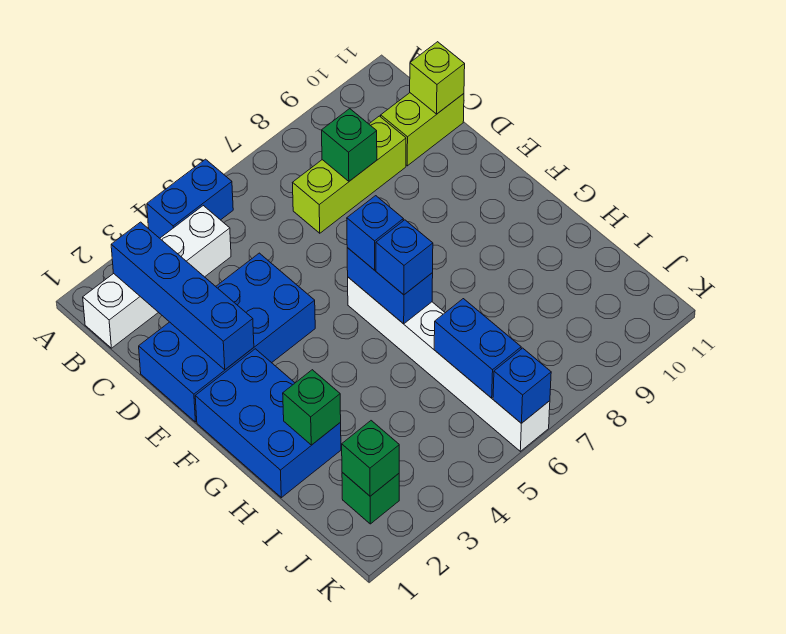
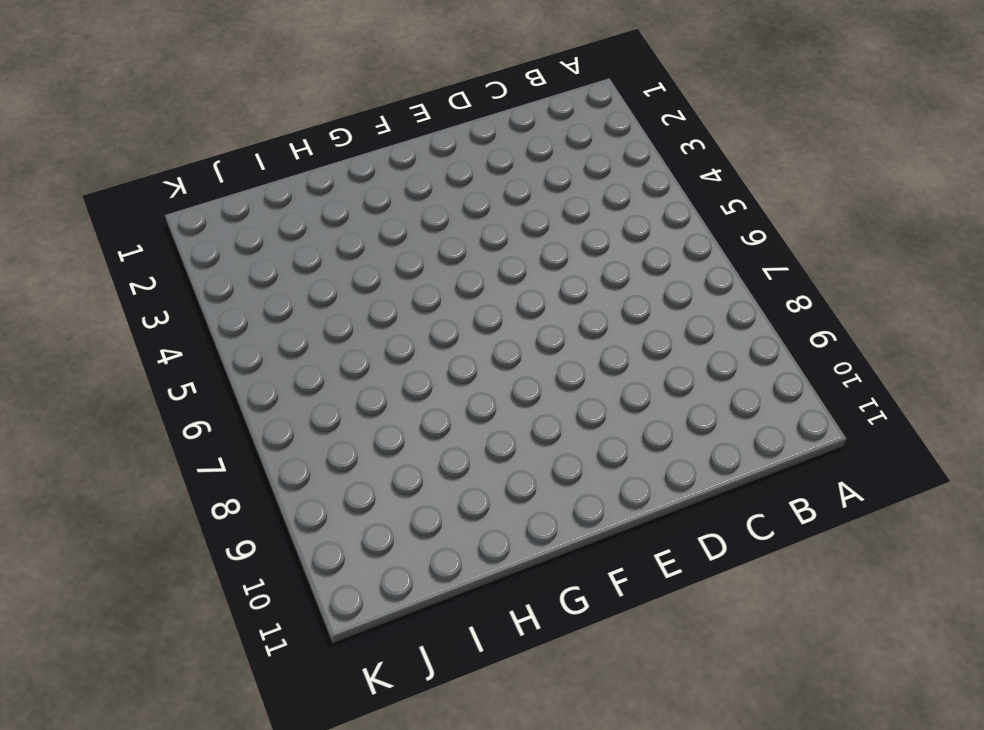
none -> blue brick A4:A5 level 1
none -> white brick B1:B4 level 1
none -> lime brick C7:C9 level 1

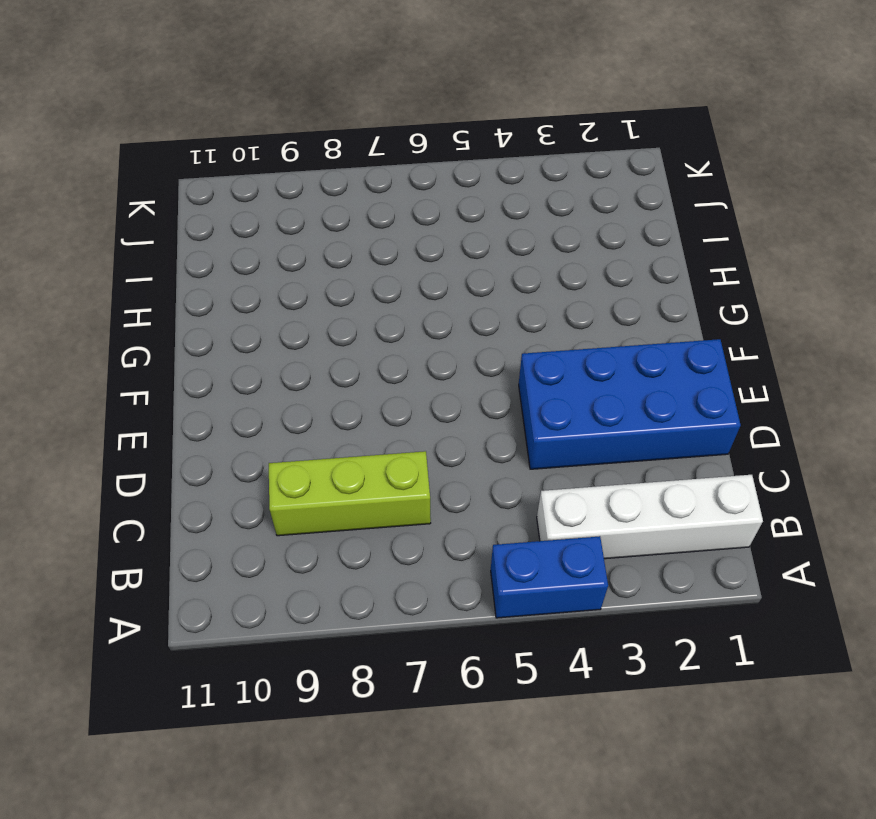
none -> lime brick C10:C11 level 1
none -> blue brick F1:H2 level 1
none -> white brick F6:K6 level 1

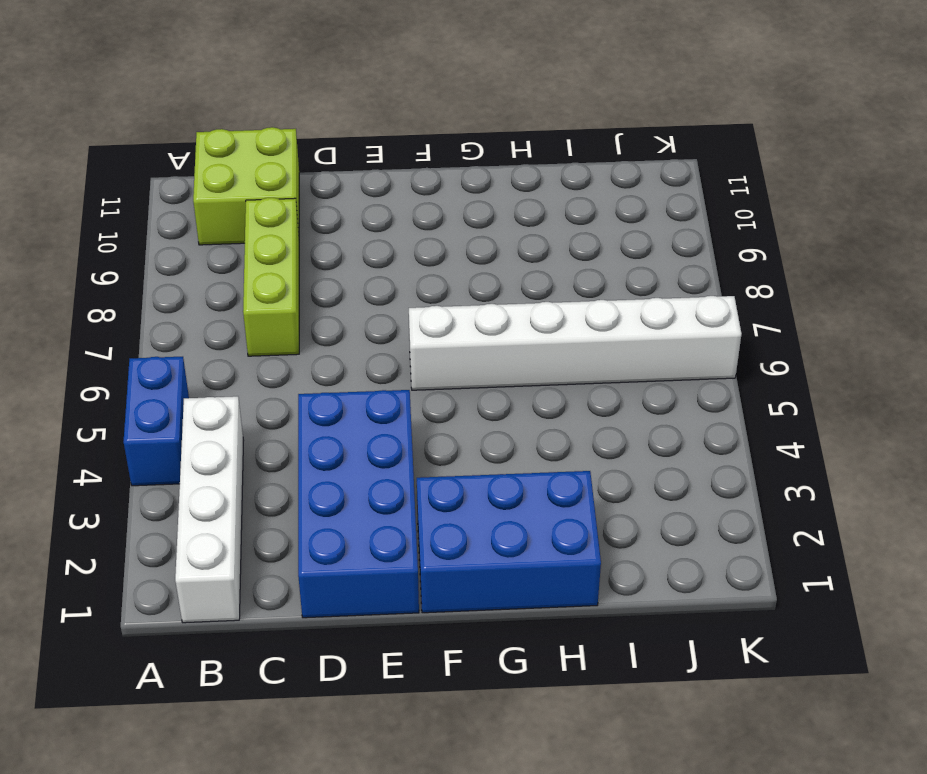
lime brick B10:C11 level 1 -> lime brick C10:C11 level 1
none -> green brick J2 level 1
none -> blue brick B2:E2 level 2
none -> green brick C8 level 2

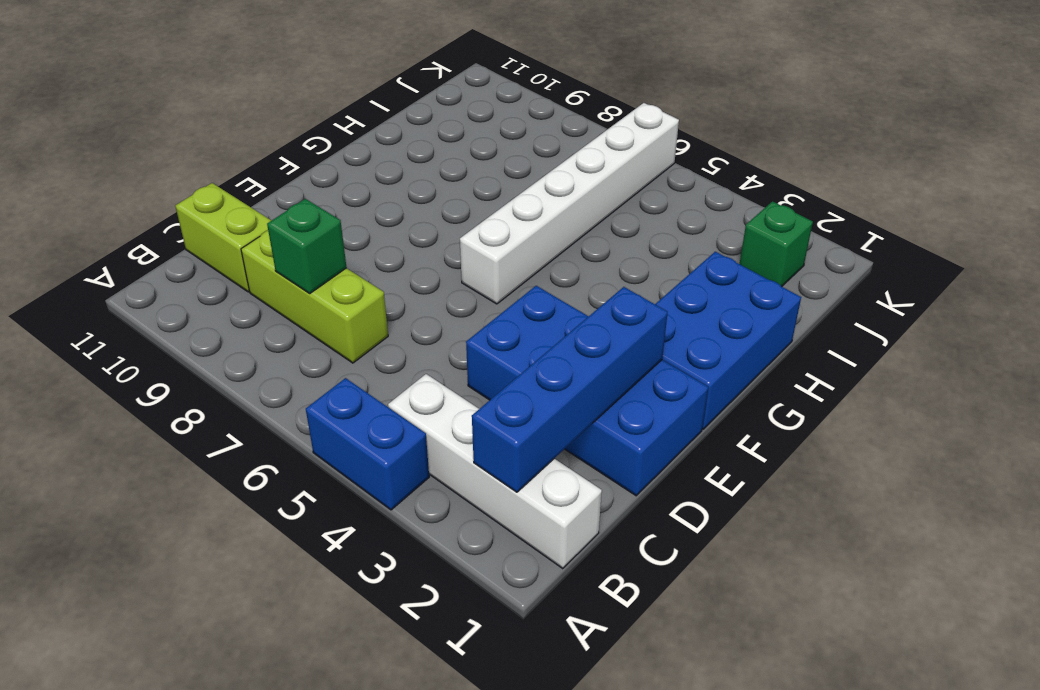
none -> lime brick C11 level 2
none -> blue brick F6:G6 level 2
none -> green brick H2 level 2

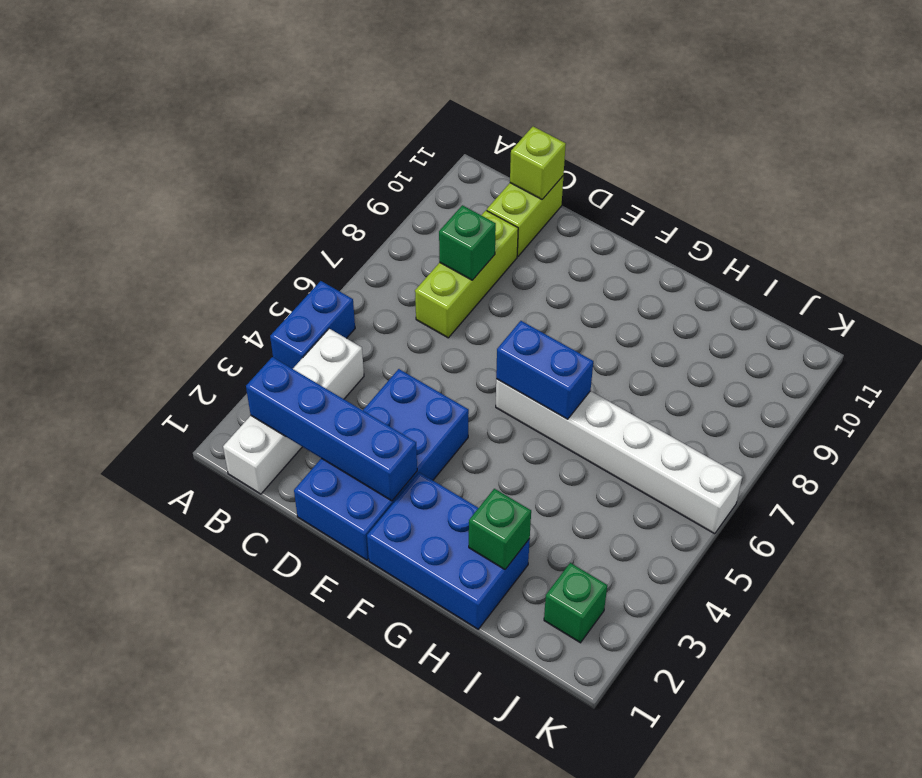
none -> blue brick I6:J6 level 2
none -> green brick J2 level 2
none -> blue brick K6 level 2

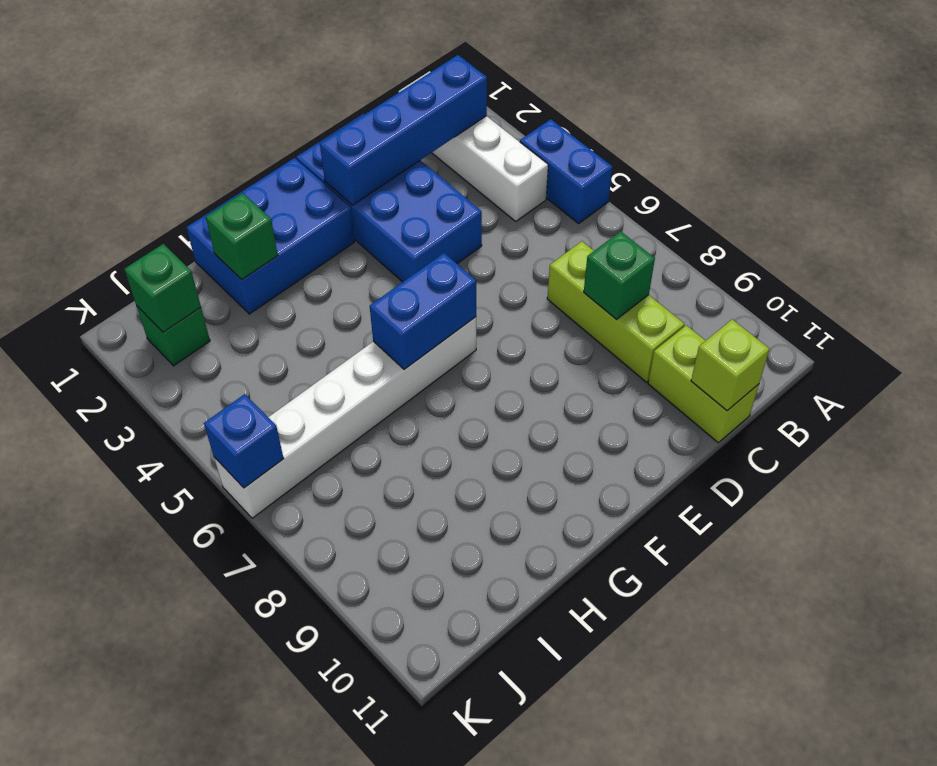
none -> blue brick I6:J6 level 2
none -> blue brick F6 level 3
none -> blue brick G6 level 3

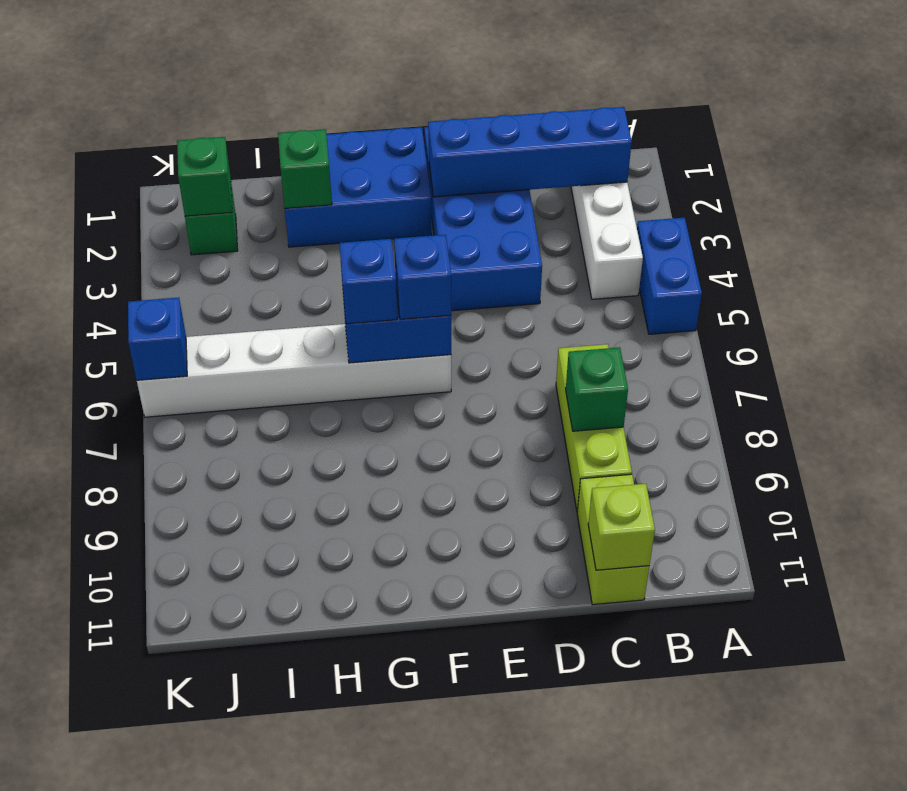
none -> blue brick I6:J6 level 2

